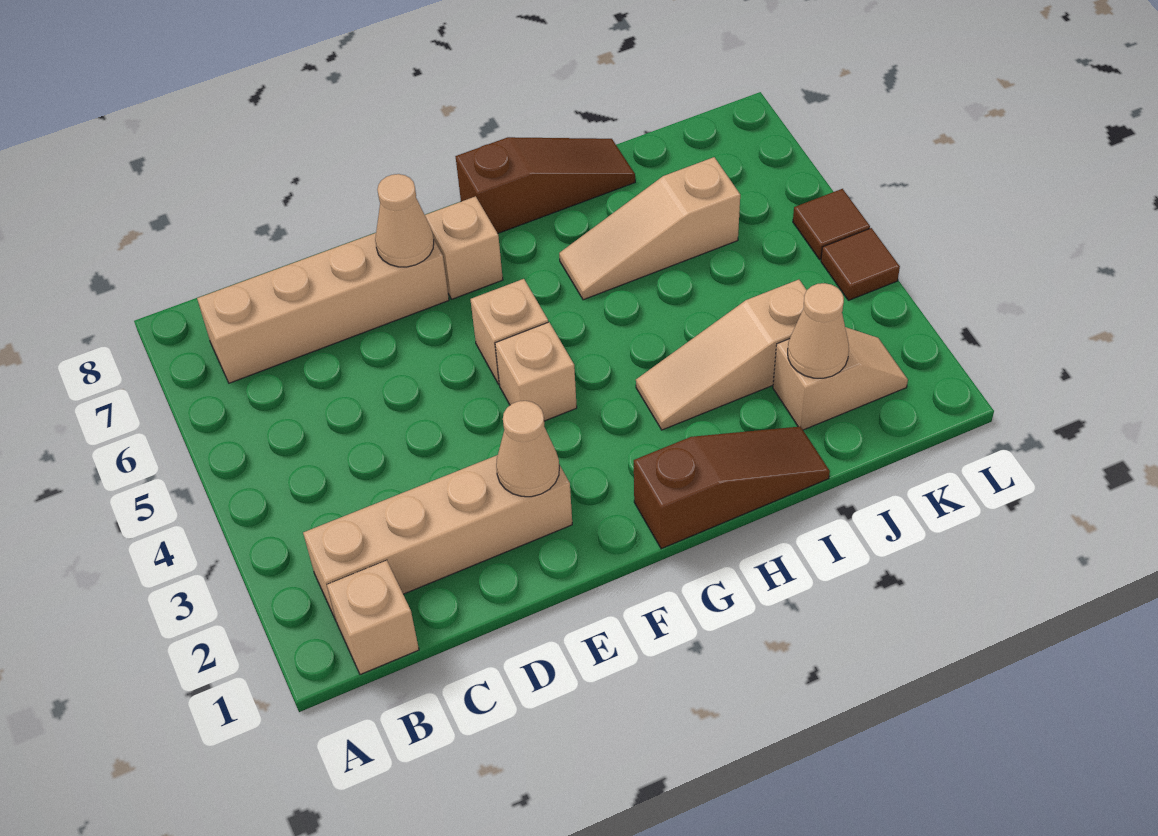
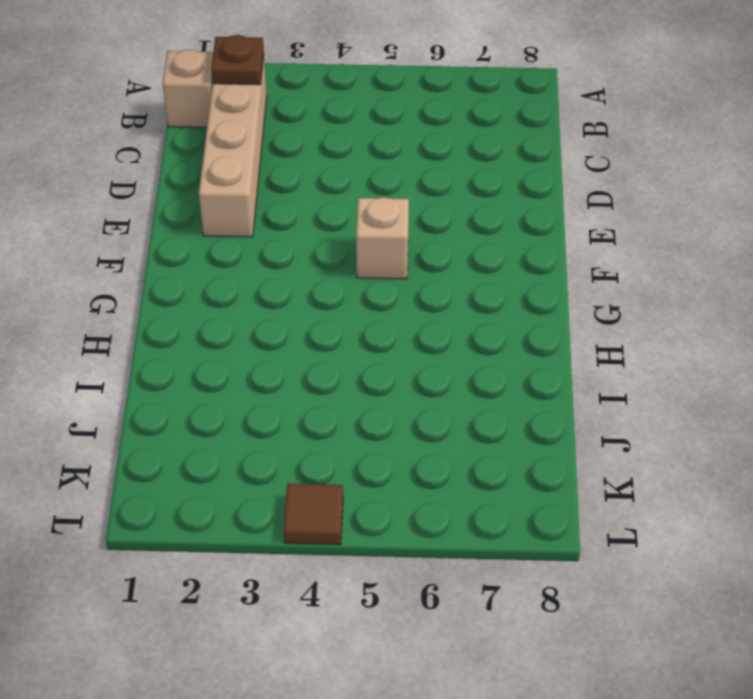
brown plate B2 level 2 -> none
none -> tan brick B7:E7 level 1
none -> tan brick F4 level 1
none -> tan brick F7 level 1

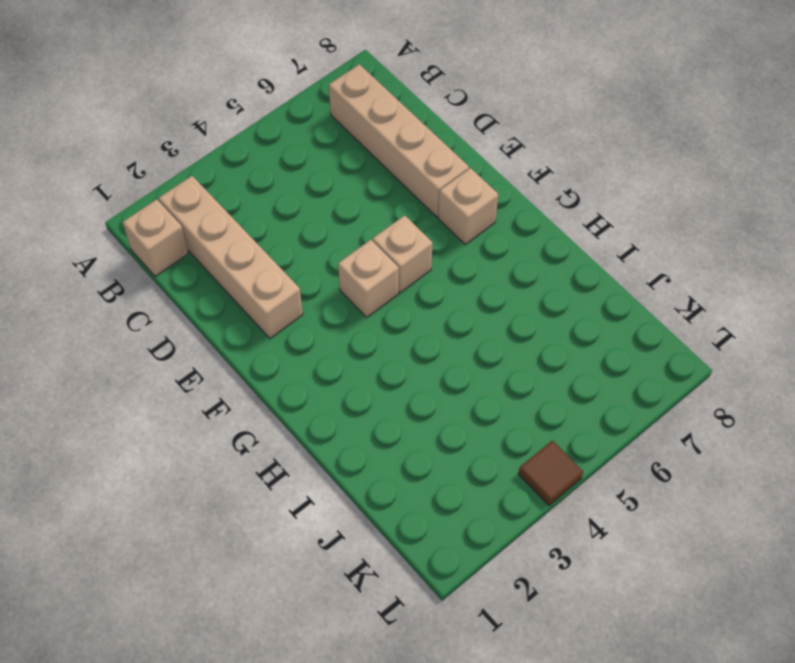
none -> brown slope G1:I1 level 1 top G
none -> brown slope G8:I8 level 1 top G
none -> tan slope H3:J3 level 1 top J

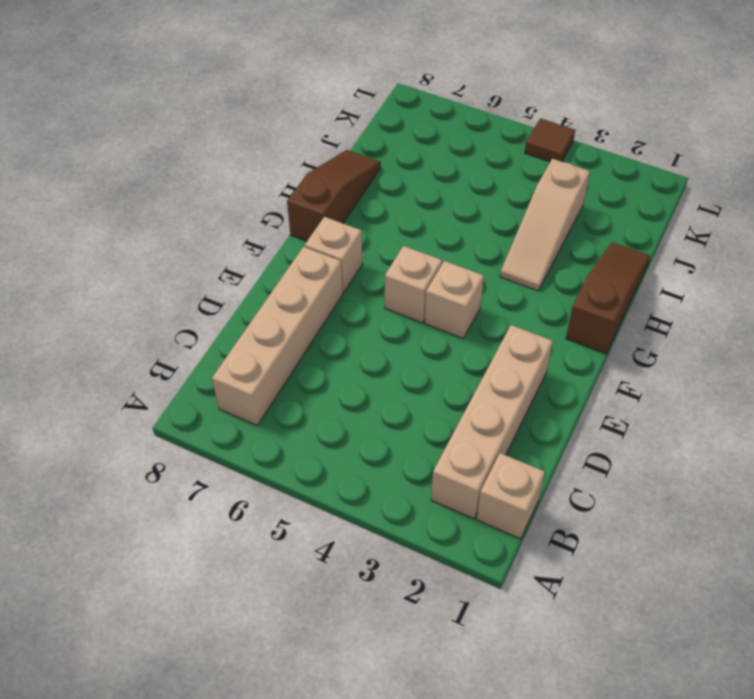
none -> tan slope H6:J6 level 1 top J
none -> tan slope J2:K2 level 1 top J
none -> brown tile L5 level 1

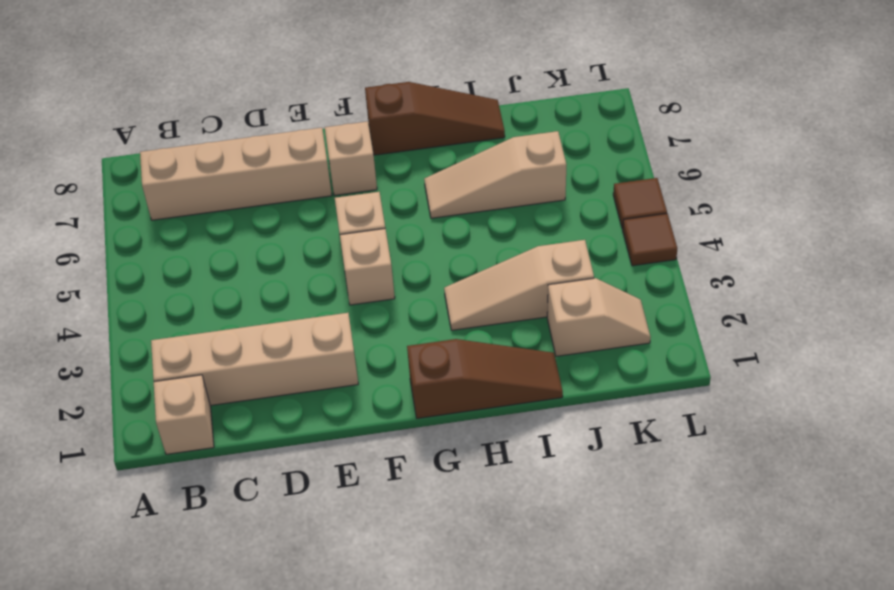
none -> tan cone E2 level 2
none -> tan cone E7 level 2
none -> tan cone J2 level 2

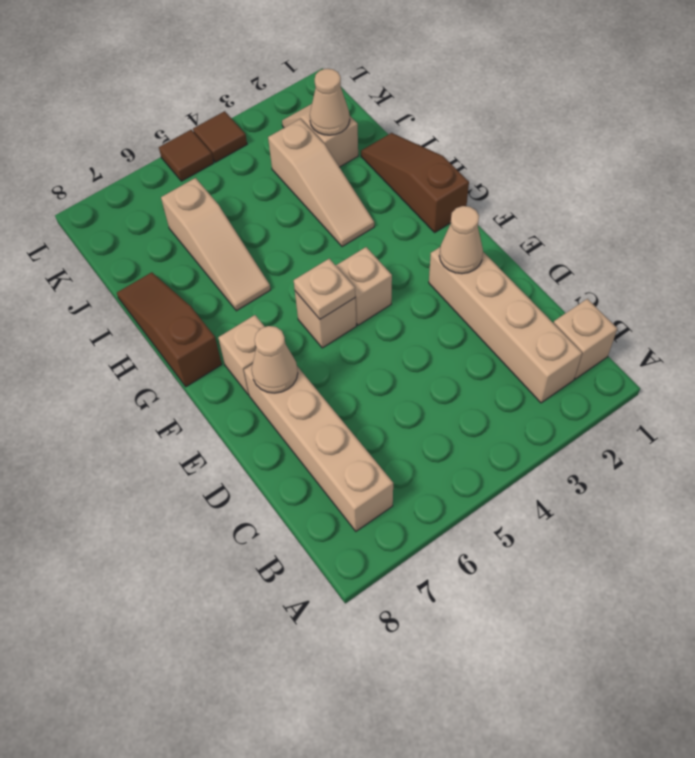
tan plate F5 level 2 -> none

